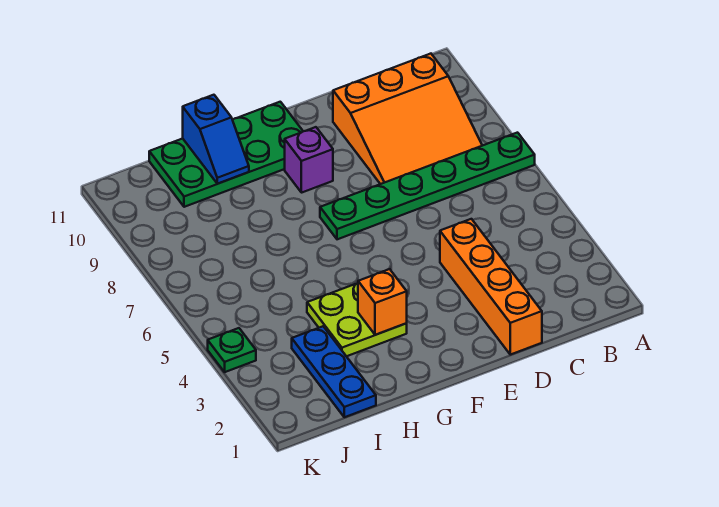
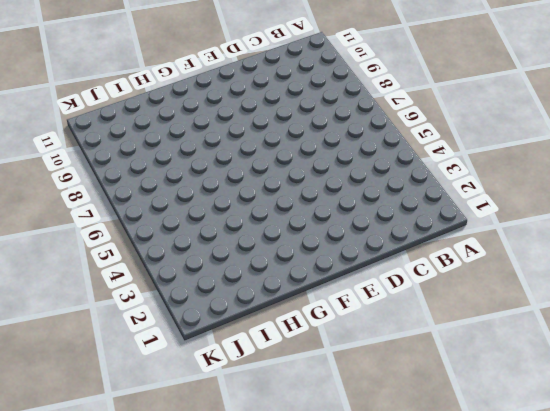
none -> green plate A7:F7 level 1
none -> orange slope B8:D10 level 1 top 10

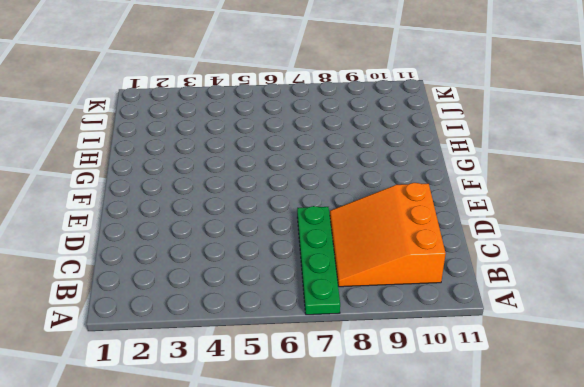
green plate A7:D7 level 1 -> green plate A7:F7 level 1
none -> orange brick D1:D4 level 1
none -> purple brick F9 level 1

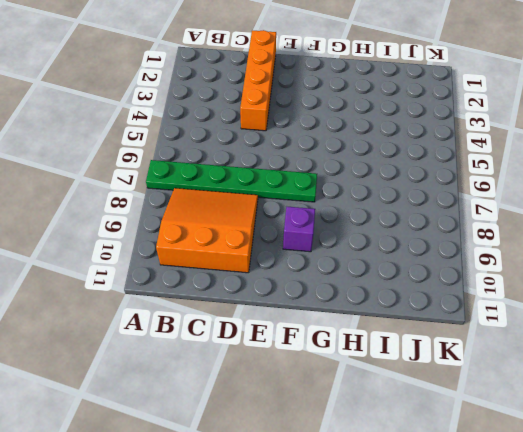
none -> green plate F10:I11 level 1
none -> lime plate G3:H4 level 1

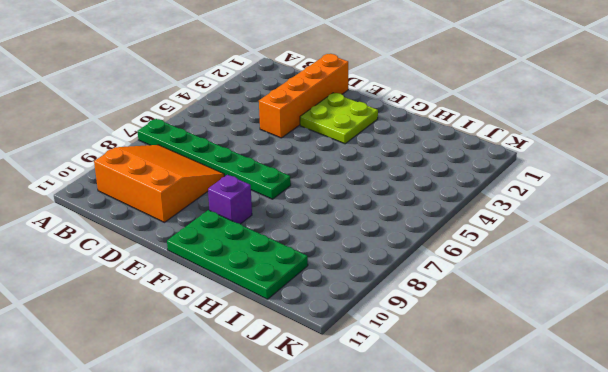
lime plate E2:F3 level 1 -> lime plate G3:H4 level 1
none -> blue plate I1:I3 level 1
none -> green plate K4 level 1

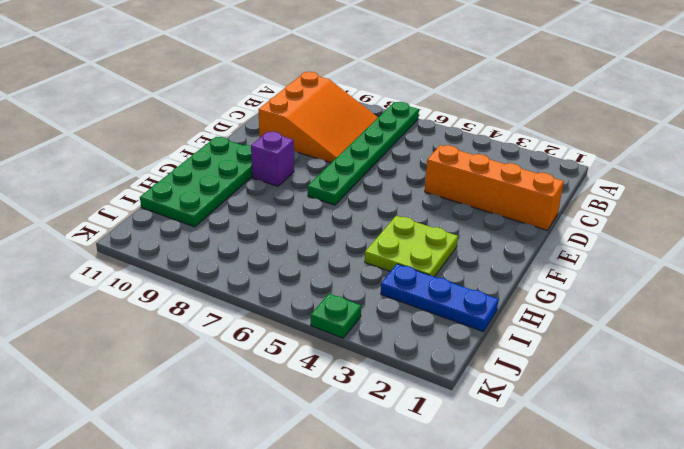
none -> orange brick G3 level 2
none -> blue slope H10:H11 level 2 top 11

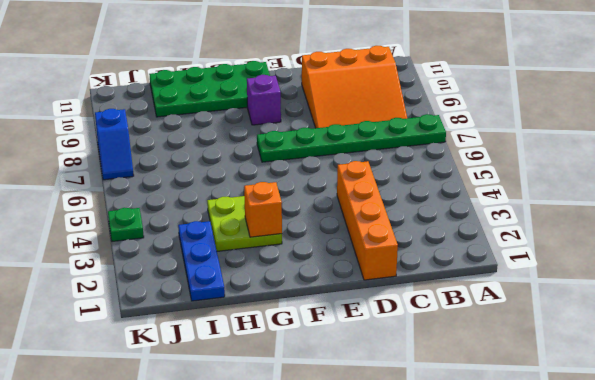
blue slope K7:K8 level 1 top 8 -> blue slope H10:H11 level 2 top 11

